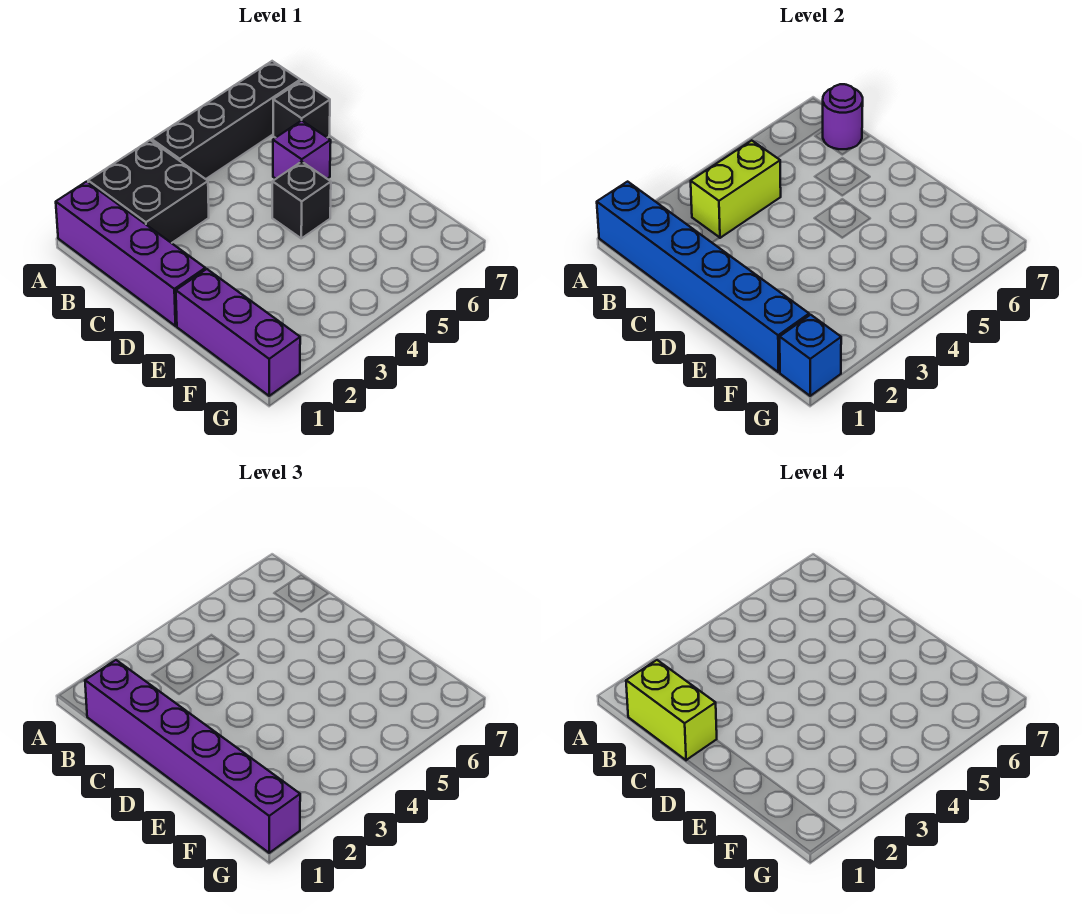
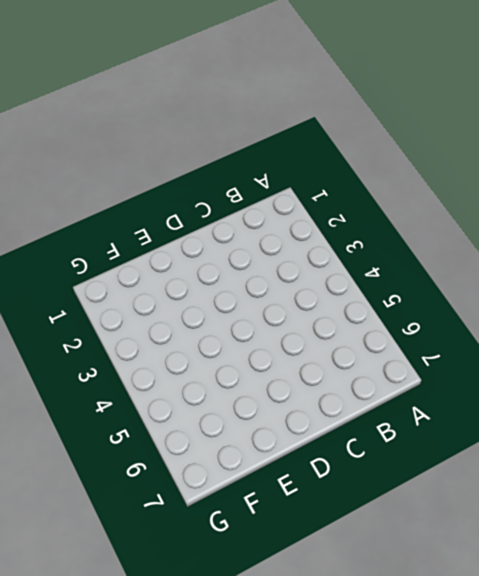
none -> purple brick A1:D1 level 1
none -> black brick A2:B3 level 1
none -> black brick A4:A7 level 1

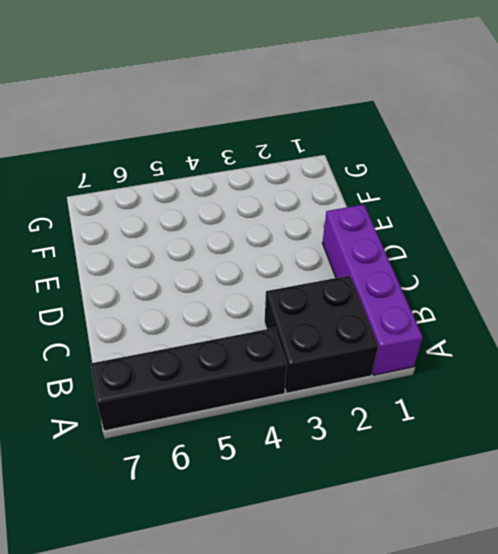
none -> black brick B7 level 1
none -> purple brick C6 level 1
none -> black brick D5 level 1

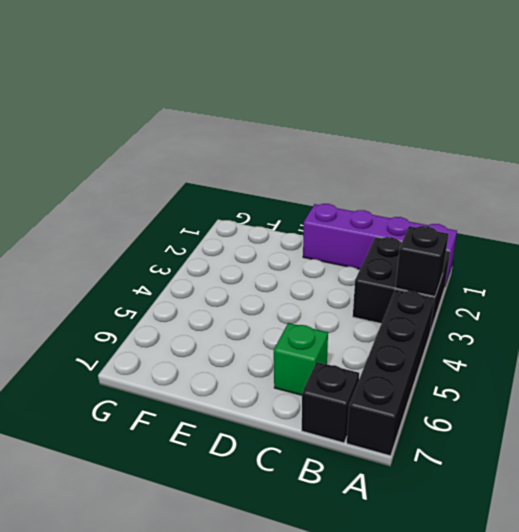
black brick A3 level 2 -> black brick D5 level 1
green brick C6 level 1 -> purple brick C6 level 1
none -> purple brick E1:G1 level 1
none -> blue brick A1:F1 level 2
none -> lime brick B3:B4 level 2

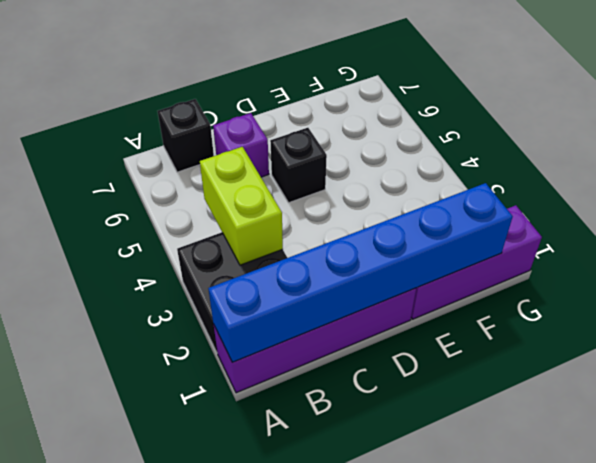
none -> black brick A4:A7 level 1
none -> purple round brick B7 level 2
none -> blue brick G1 level 2

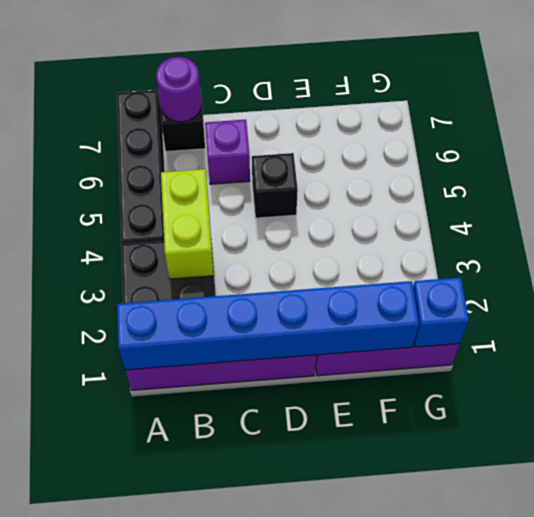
none -> purple brick B1:G1 level 3
none -> lime brick B1:C1 level 4

